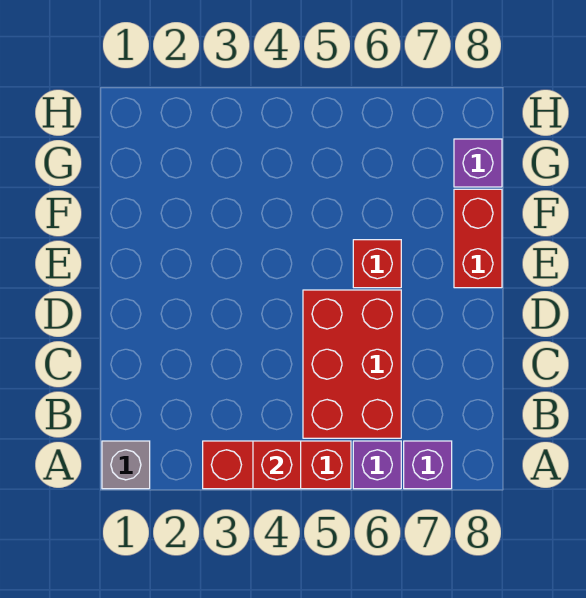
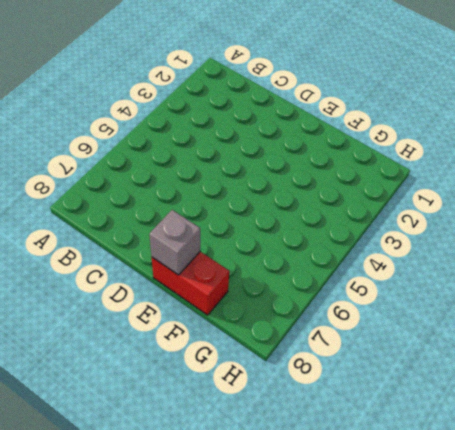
grey brick E8 level 2 -> grey brick A1 level 1
none -> red brick A3:A5 level 1
none -> purple brick A6 level 1

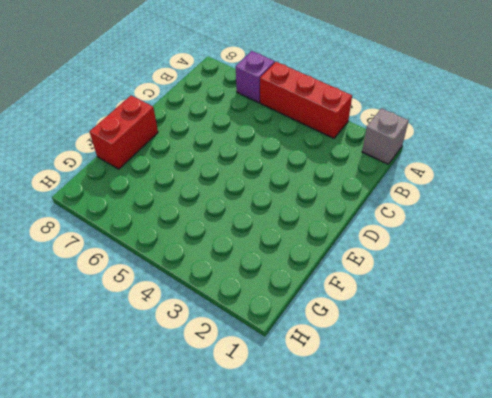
none -> purple brick A7 level 1
none -> red brick B5:D6 level 1

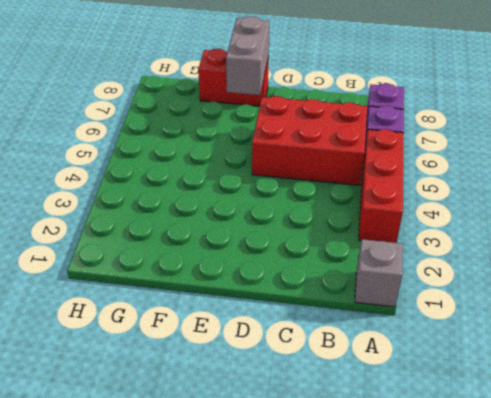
grey brick E7:E8 level 2 -> none
none -> red brick E6 level 1
none -> purple brick G8 level 1

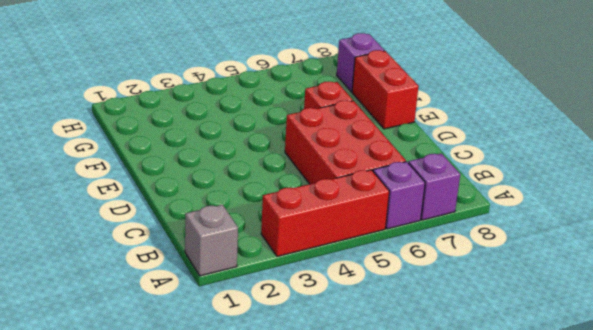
none -> red brick A4 level 2

